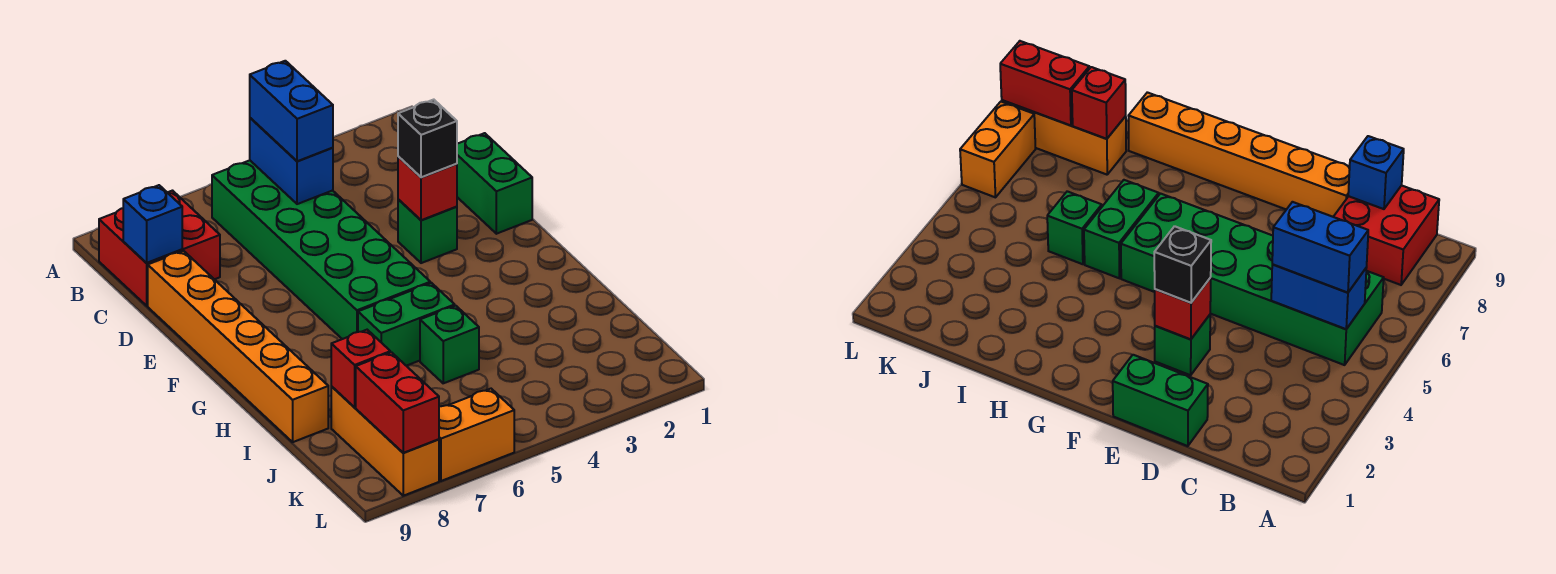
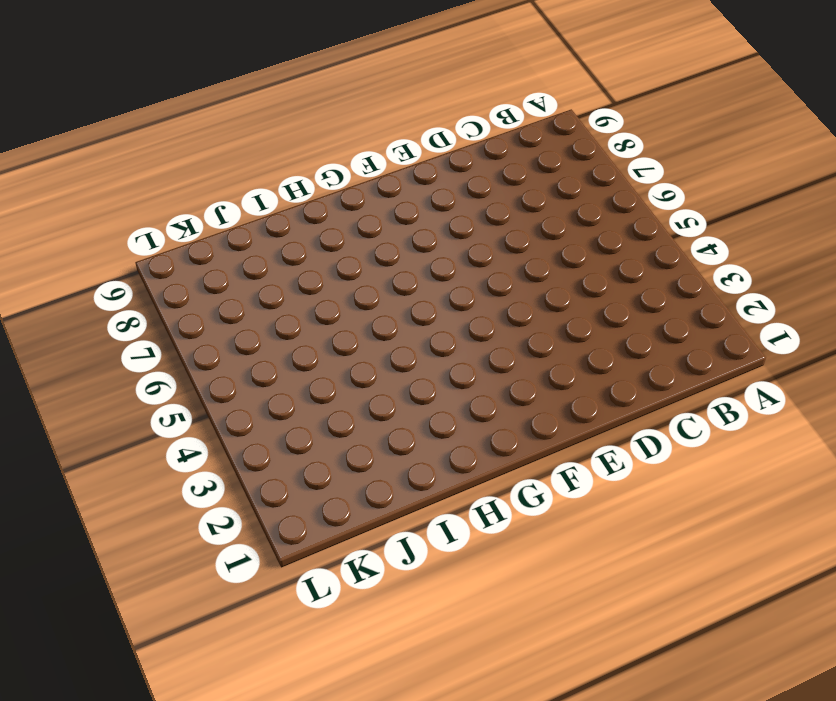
none -> green brick B5:G6 level 1
none -> red brick B8:C9 level 1
none -> green brick D1:E1 level 1

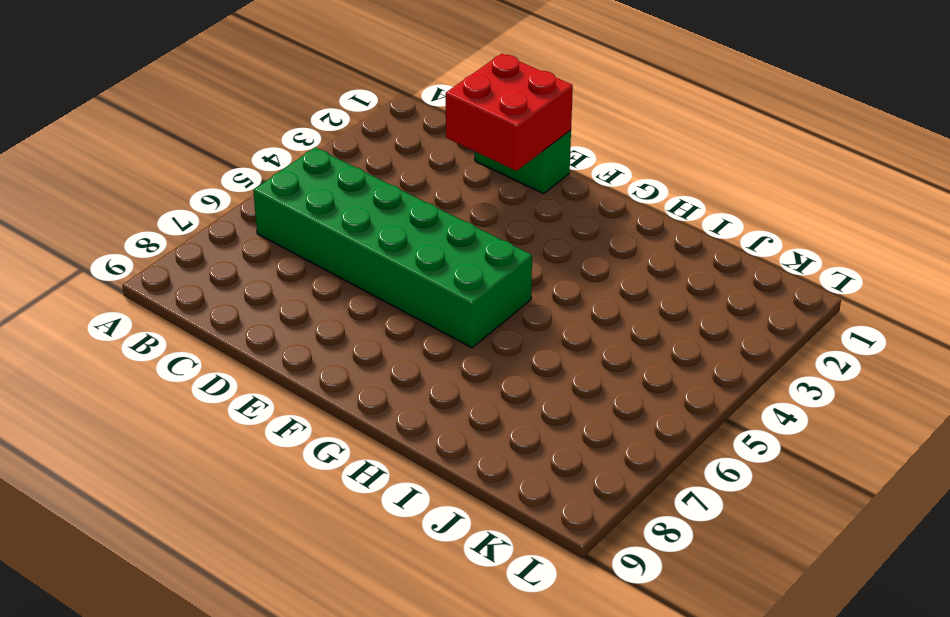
red brick D1:E2 level 2 -> red brick B8:C9 level 1
none -> orange brick D9:I9 level 1
none -> green brick E3 level 1
none -> green brick H5:H6 level 1

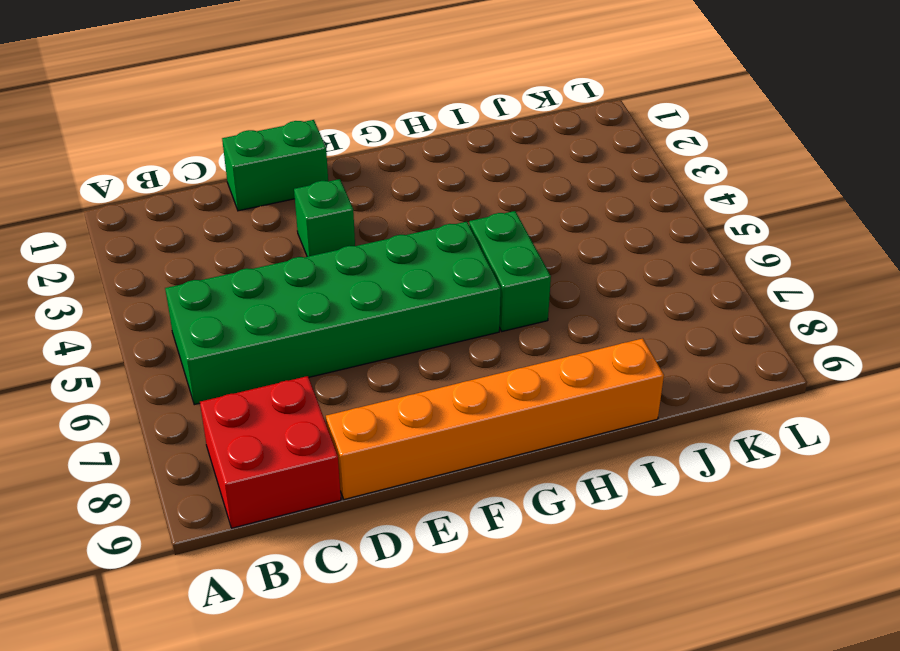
none -> green brick I5 level 1
none -> orange brick J8:L8 level 1
none -> orange brick L6:L7 level 1

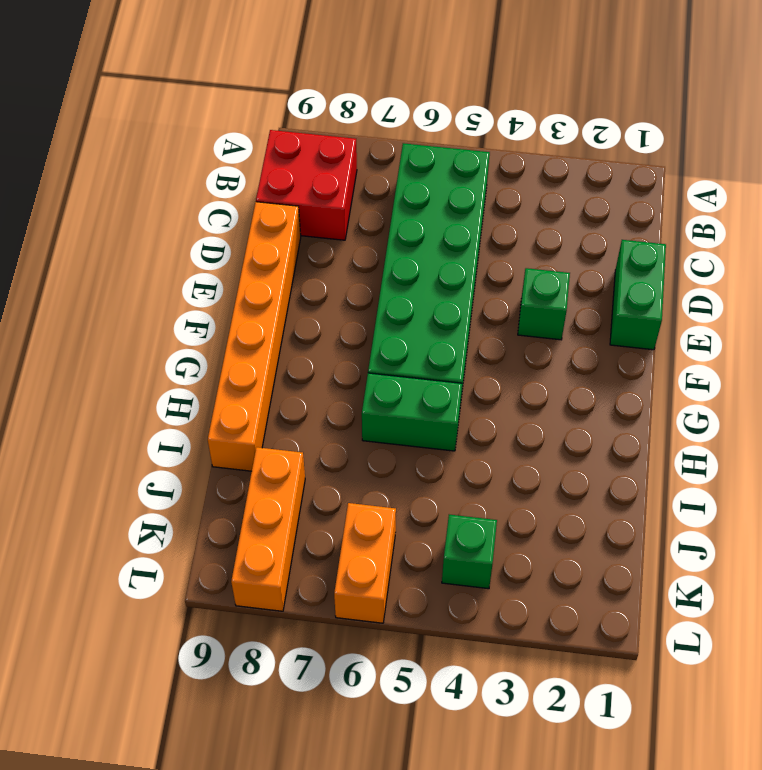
green brick K4 level 1 -> green brick I5 level 1
orange brick K6:L6 level 1 -> orange brick L6:L7 level 1
none -> blue brick B5:C5 level 2
none -> blue brick C9 level 2
none -> red brick E3 level 2

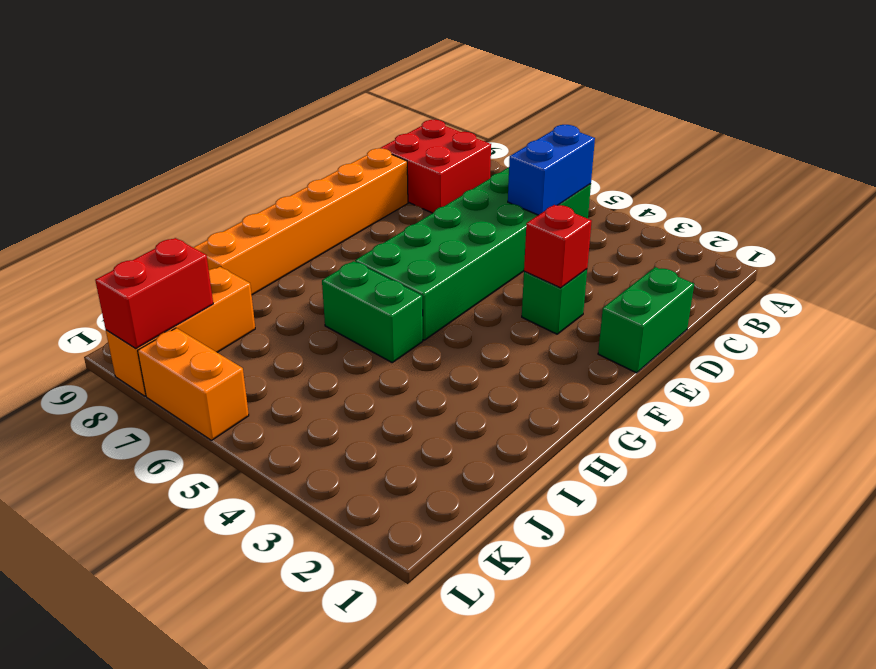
none -> green brick I5 level 1
none -> blue brick C9 level 2
none -> red brick J8 level 2

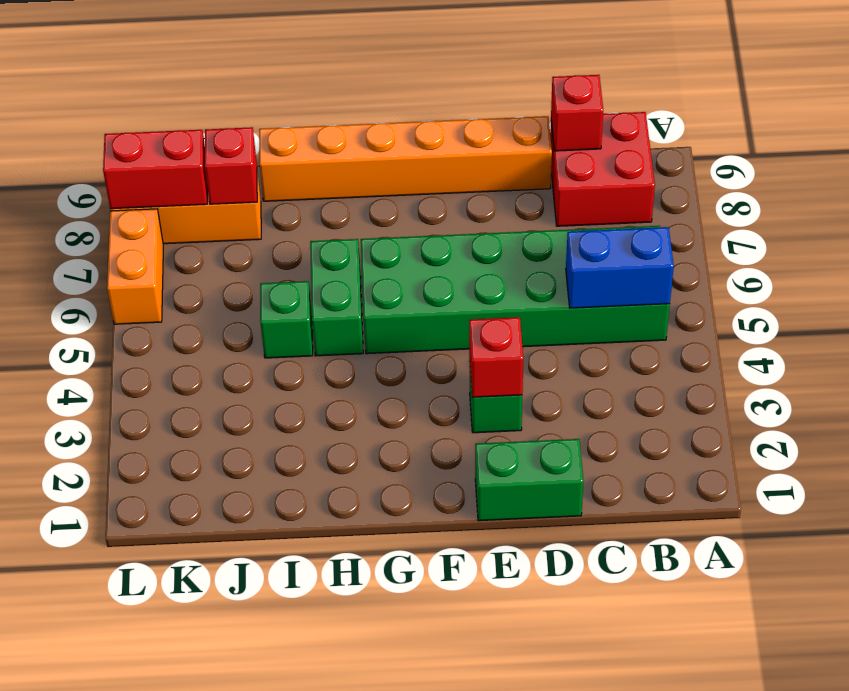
red brick C9 level 2 -> blue brick C9 level 2
none -> blue brick B5:C5 level 3
none -> black brick E3 level 3

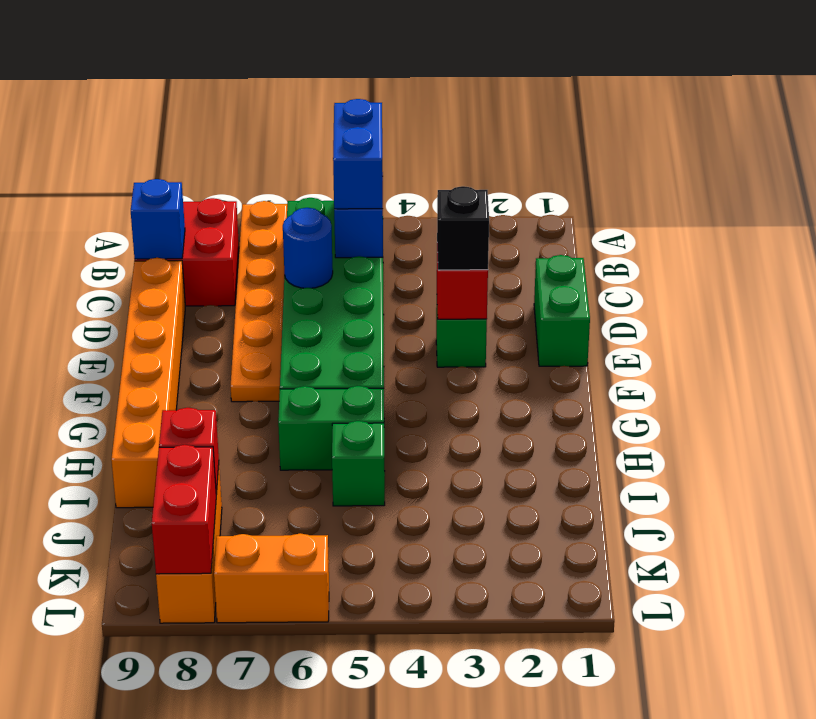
orange plate A7:F7 level 1 -> none
blue round brick D6 level 2 -> none

